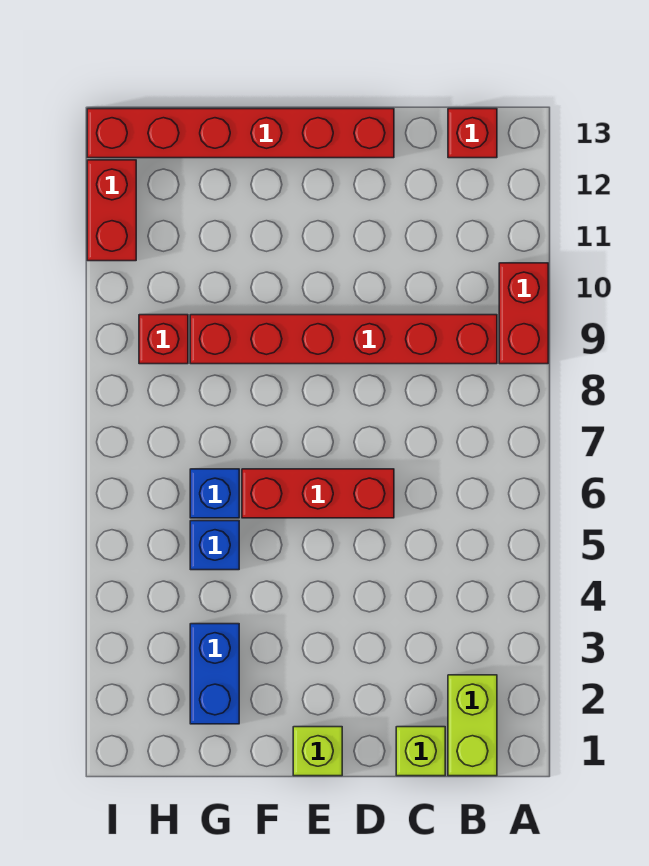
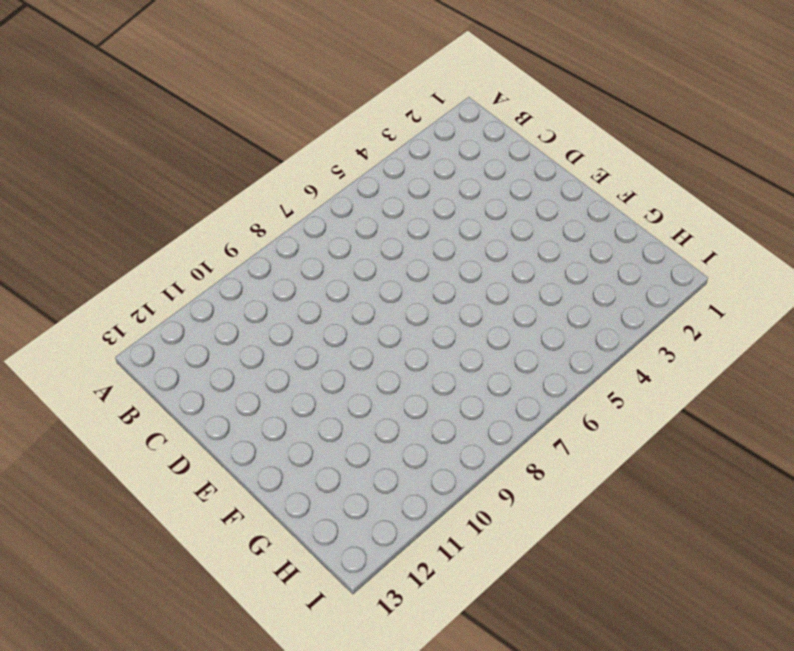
none -> red brick A9:A10 level 1
none -> lime brick B1:B2 level 1
none -> red brick B9:G9 level 1

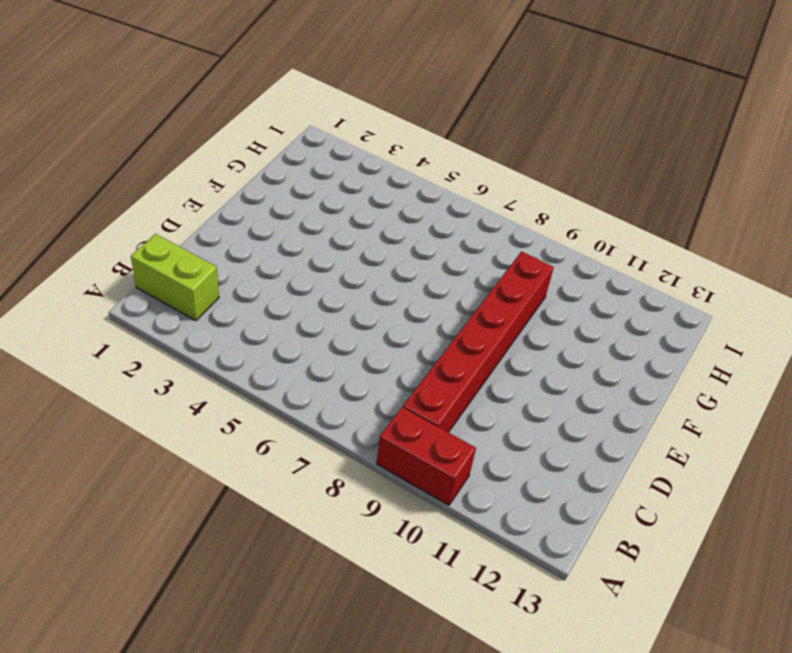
none -> red brick B13 level 1
none -> lime brick C1 level 1
none -> red brick D6:F6 level 1

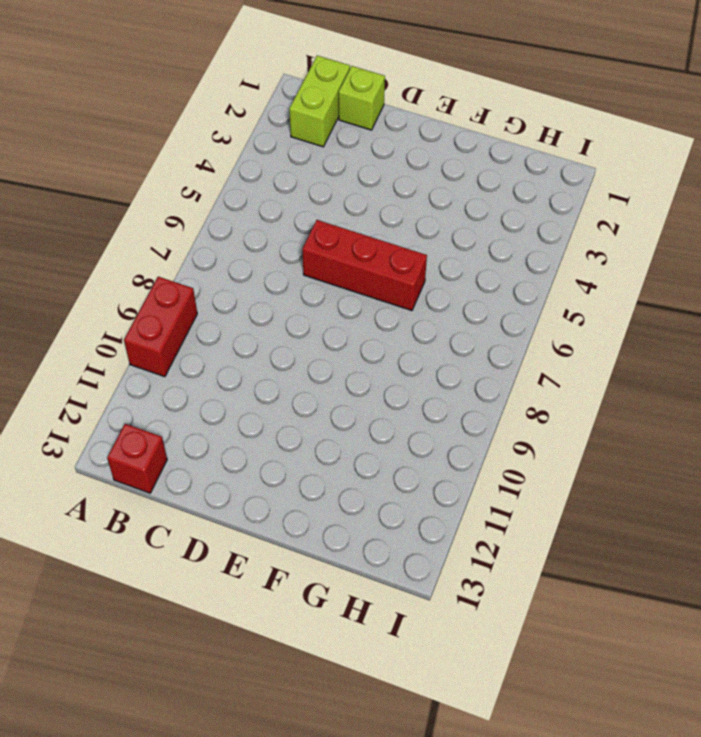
none -> red brick B9:G9 level 1
none -> red brick D13:I13 level 1
none -> lime brick E1 level 1

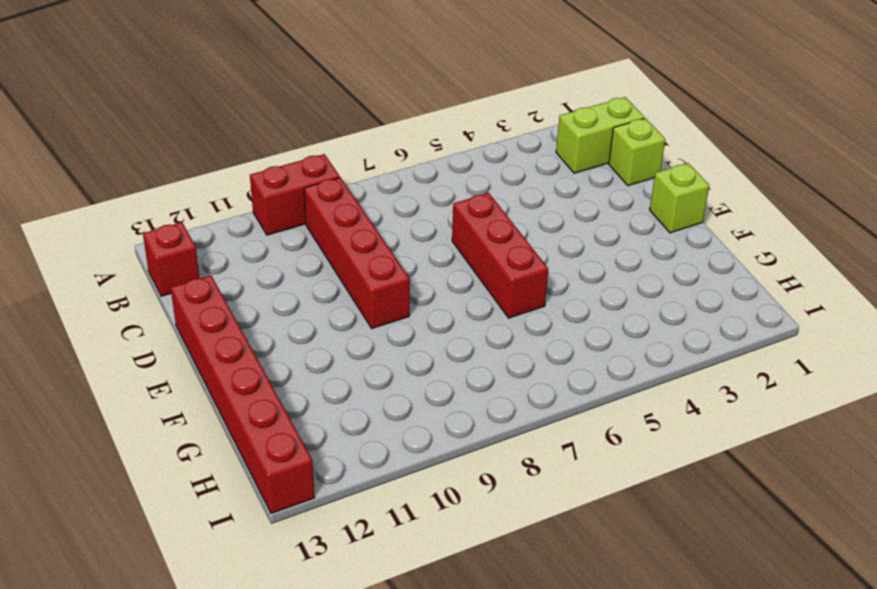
red brick B9:E9 level 1 -> red brick B9:G9 level 1
none -> blue brick G2:G3 level 1
none -> blue brick G5 level 1
none -> blue brick G6 level 1

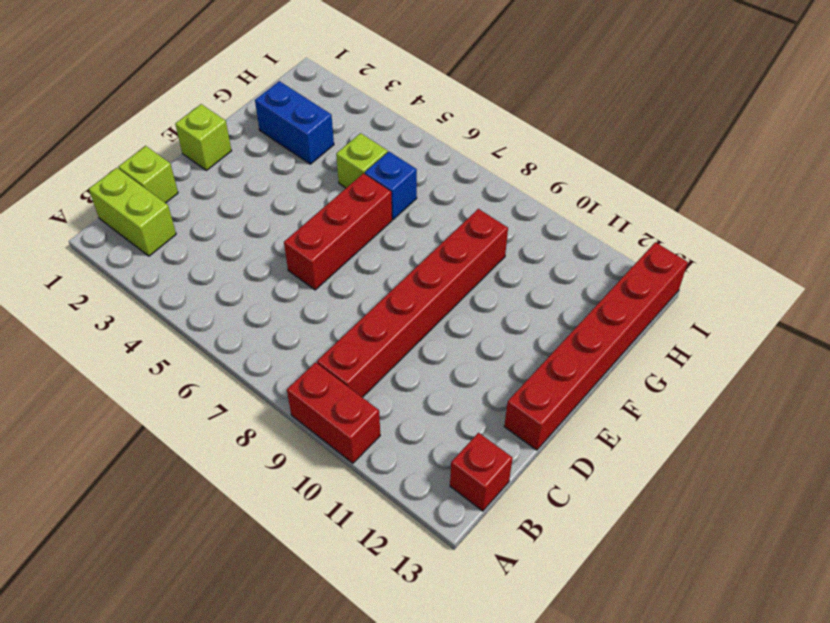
lime brick G5 level 1 -> blue brick G5 level 1
none -> red brick H9 level 1
none -> red brick I11:I12 level 1

